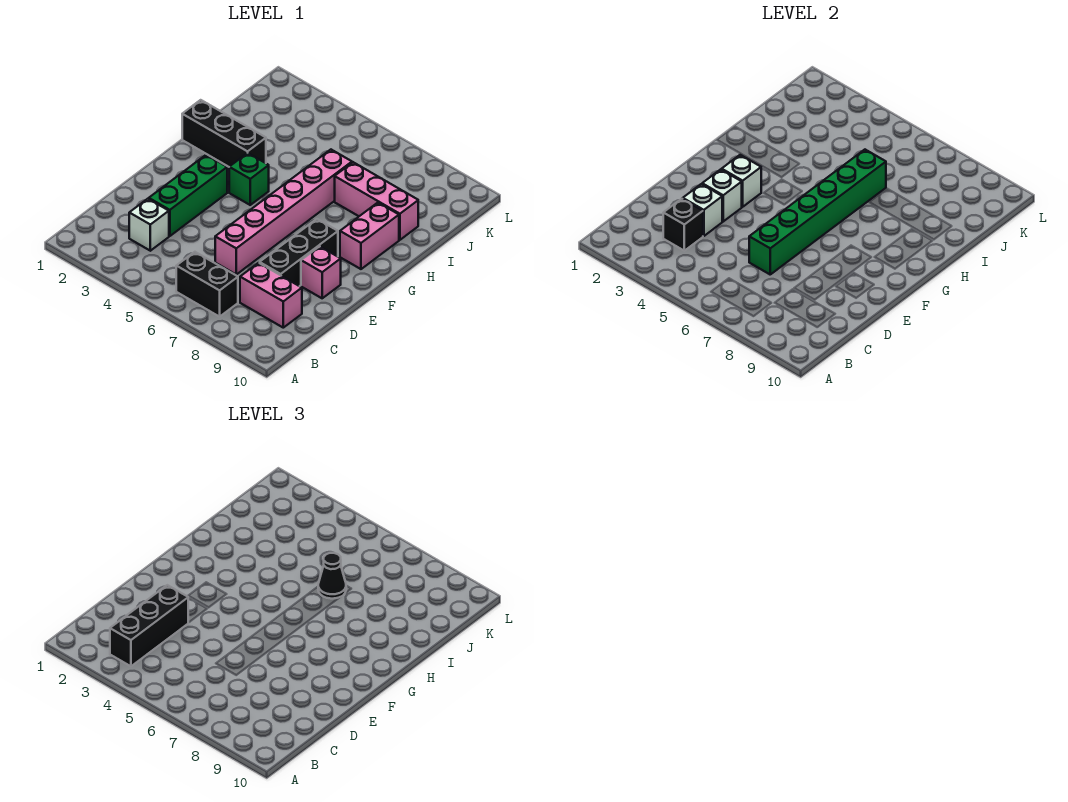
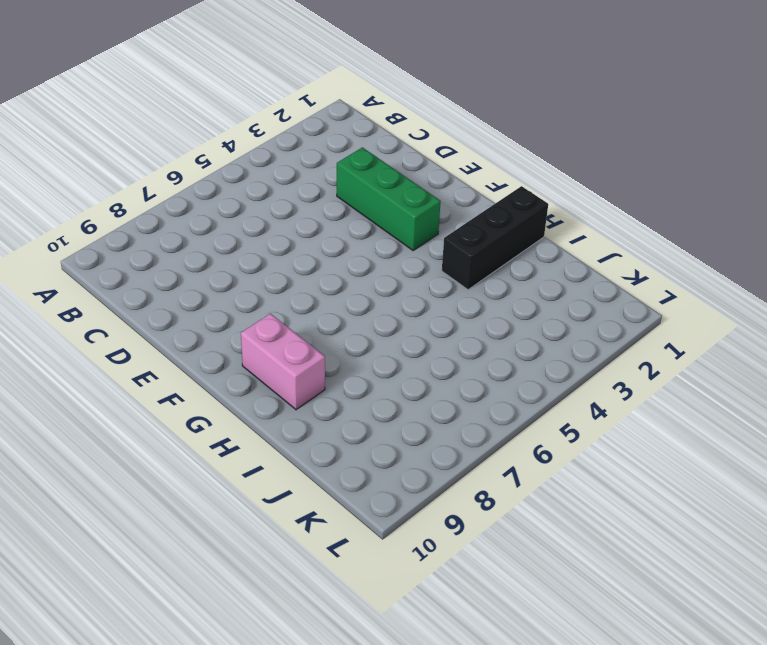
none -> black brick B6:B7 level 1
none -> white brick C3 level 1
none -> pink brick C8:C9 level 1

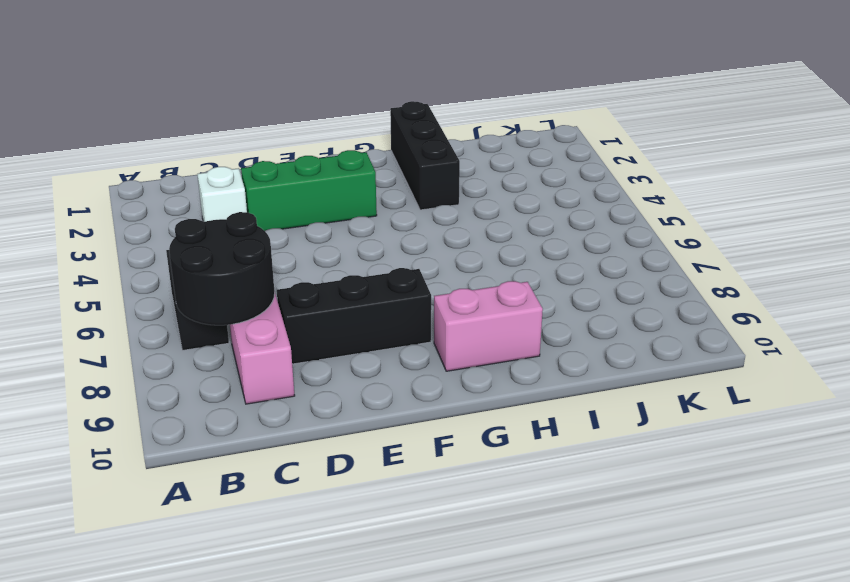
black round brick B7:C8 level 2 -> none
none -> pink brick D6:I6 level 1
none -> pink brick E9 level 1
none -> green brick G4 level 1

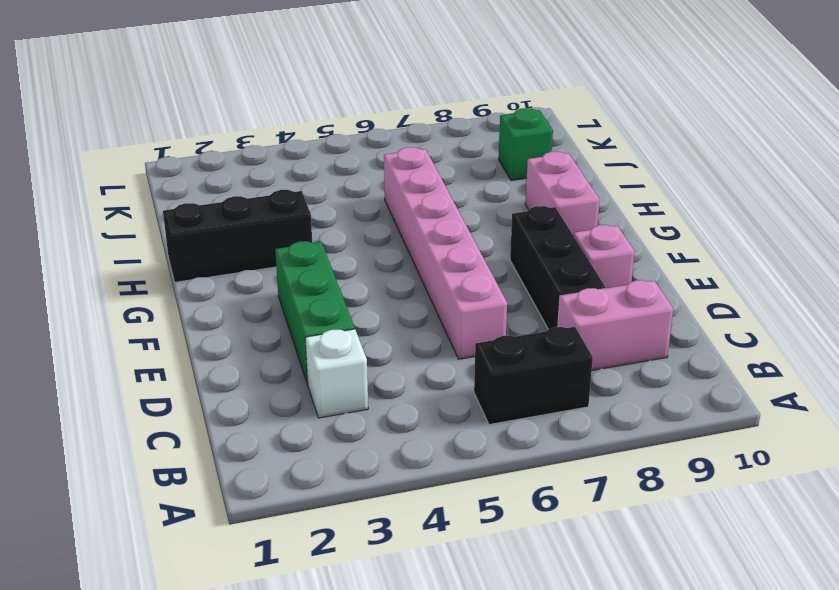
green brick J9 level 1 -> green brick G4 level 1
none -> pink brick I7:I9 level 1
none -> black brick C3 level 2
none -> white brick D3 level 2

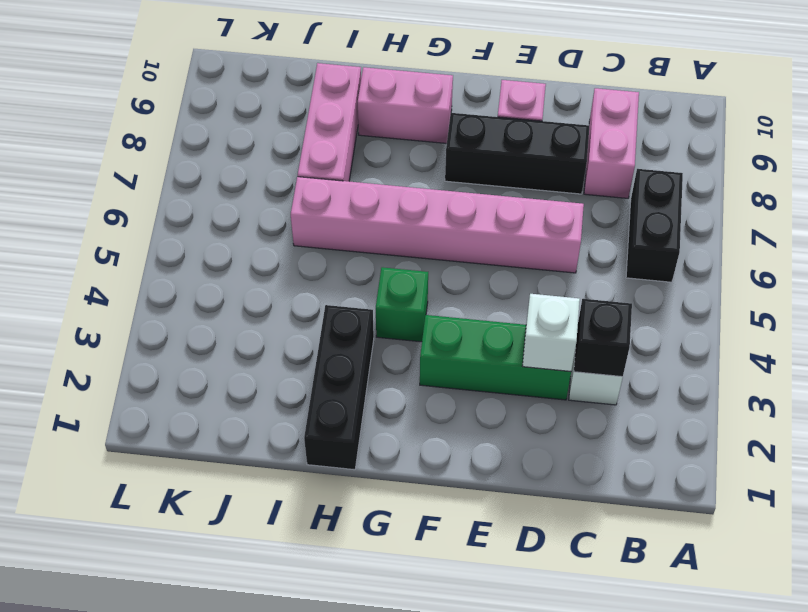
none -> green brick D6:I6 level 2
none -> white brick E3 level 2
none -> white brick F3 level 2

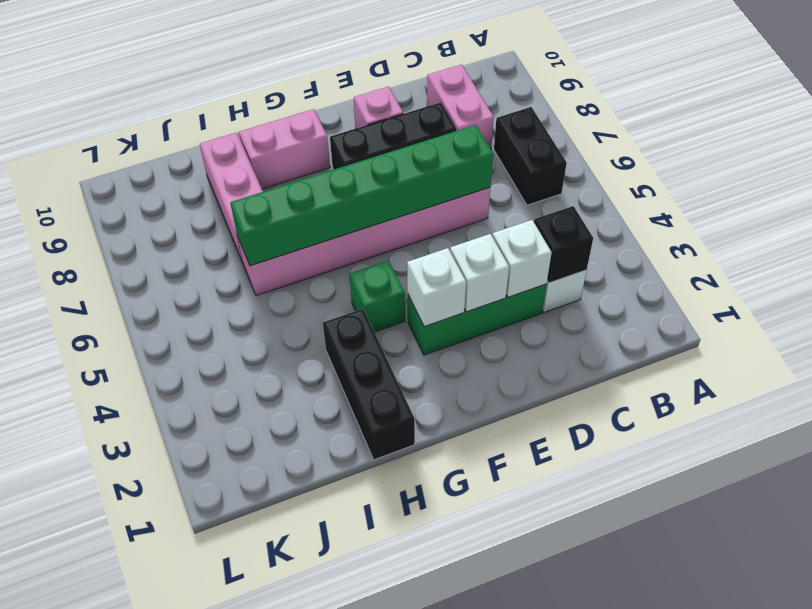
none -> black brick B3:D3 level 3
none -> black cone I6 level 3

